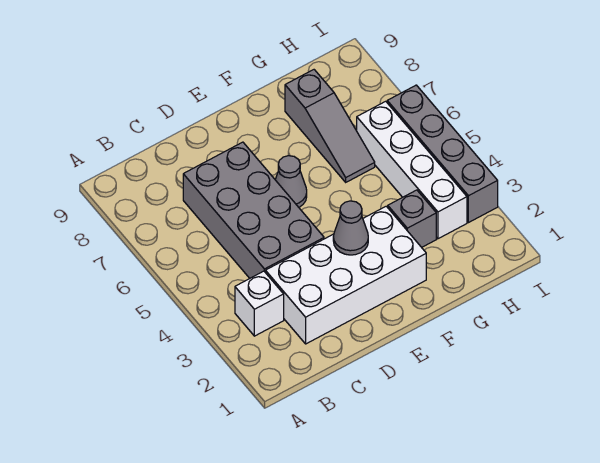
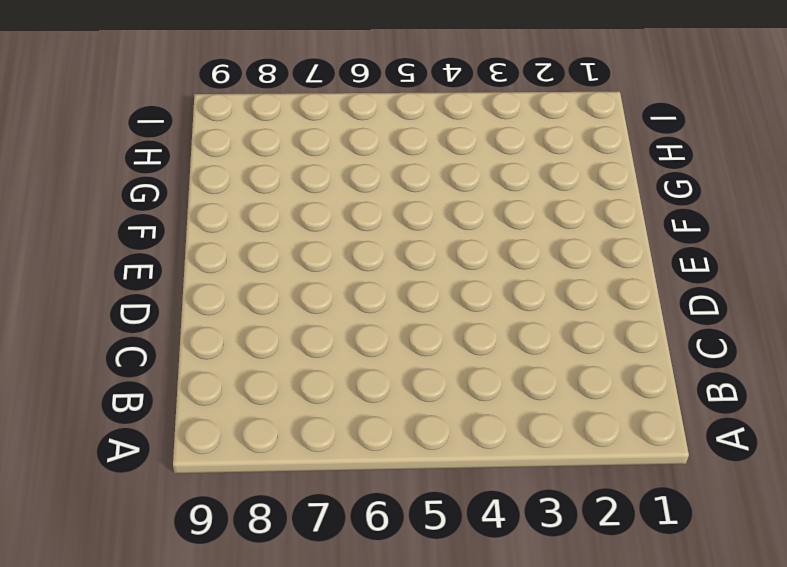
none -> white brick B3 level 1
none -> white brick C2:F3 level 1

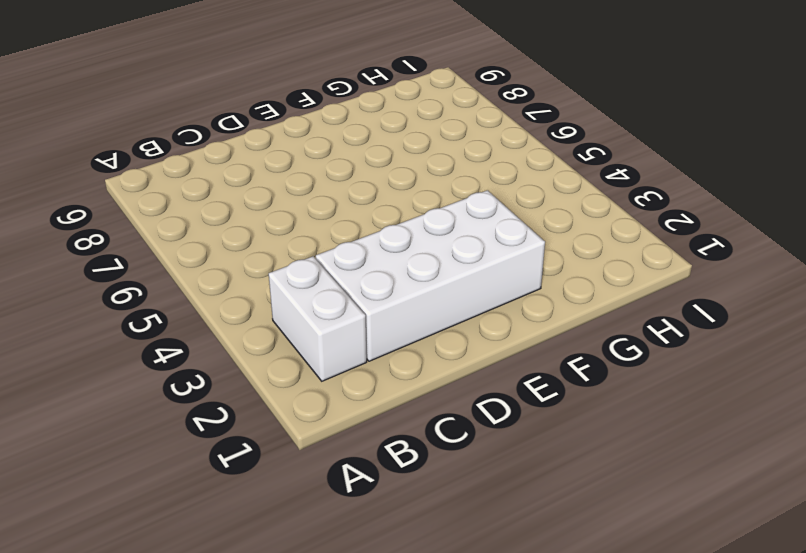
white brick B2:B3 level 1 -> white brick B3 level 1
none -> grey brick C4:D7 level 1
none -> grey cone E6 level 1

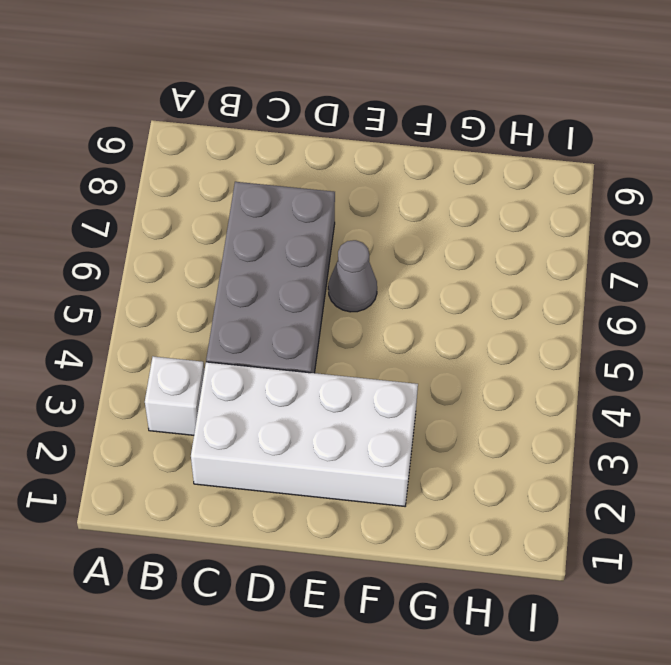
none -> grey brick G3 level 1
none -> grey slope G6:G8 level 1 top 8

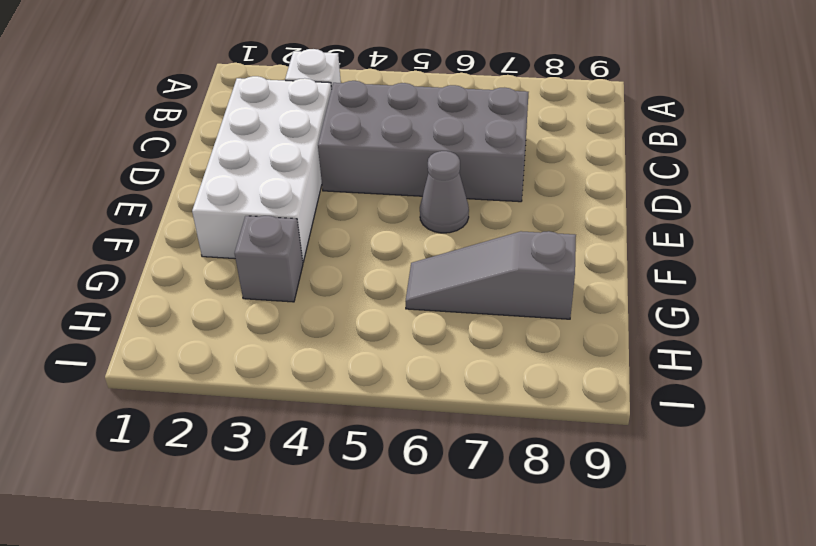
none -> white brick H3:H6 level 1
none -> grey brick I3:I6 level 1

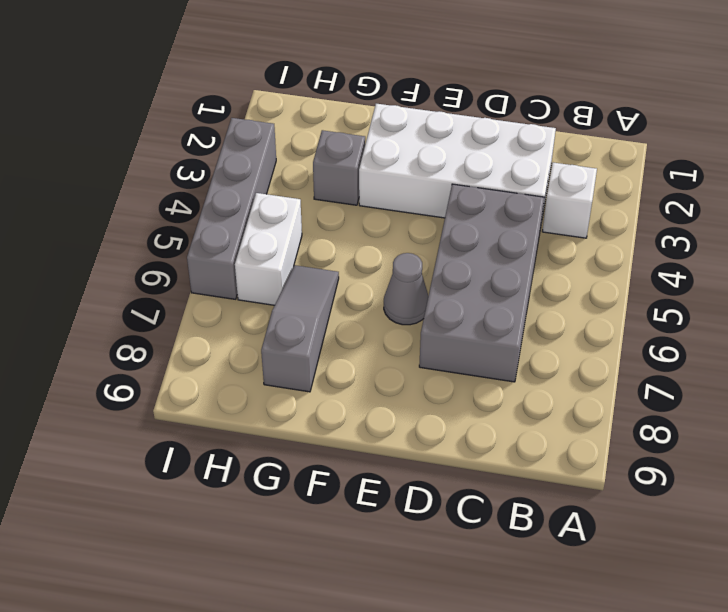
white brick H5:H6 level 1 -> white brick H3:H6 level 1
none -> grey cone E3 level 2

